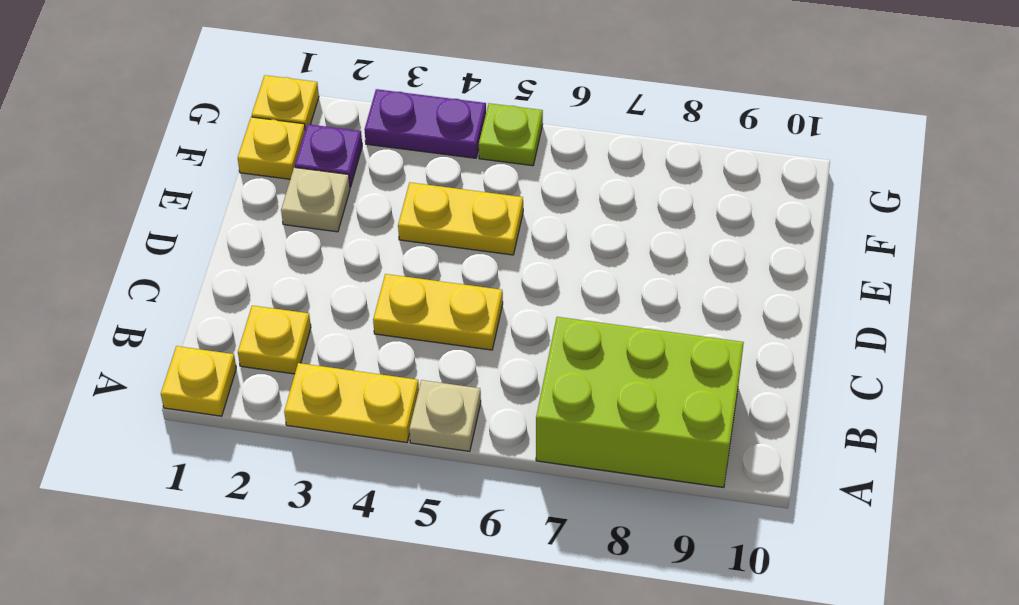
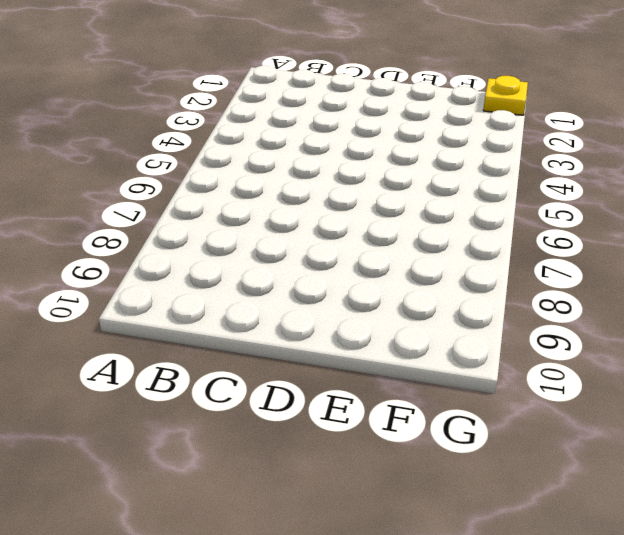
none -> yellow plate A1 level 1
none -> yellow plate A3:A4 level 1
none -> tan plate A5 level 1

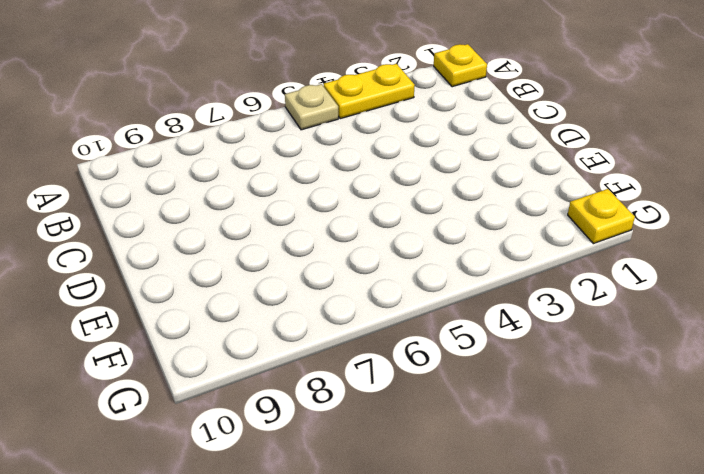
none -> lime brick A7:B9 level 1
none -> yellow plate B2 level 1
none -> yellow plate C4:C5 level 1

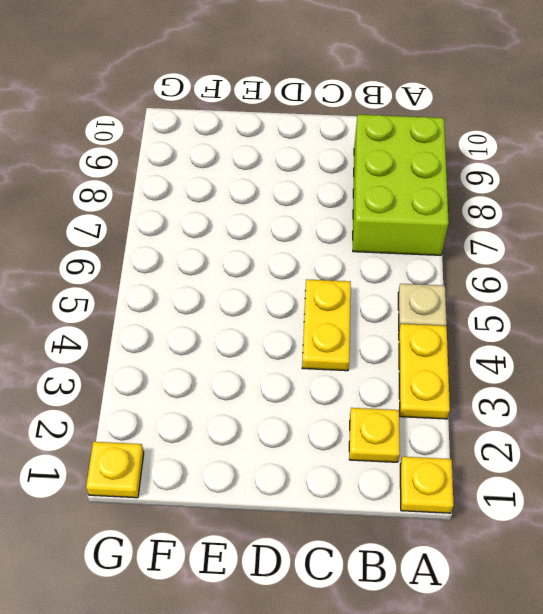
none -> tan plate E2 level 1
none -> yellow plate E4:E5 level 1
none -> yellow plate F1 level 1

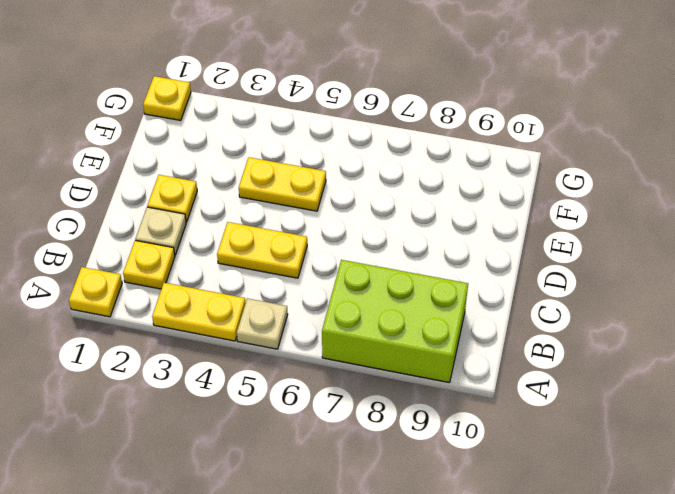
tan plate C2 level 1 -> tan plate E2 level 1
yellow plate D2 level 1 -> yellow plate F1 level 1
none -> purple plate F2 level 1
none -> purple plate G3:G4 level 1
none -> lime plate G5 level 1

